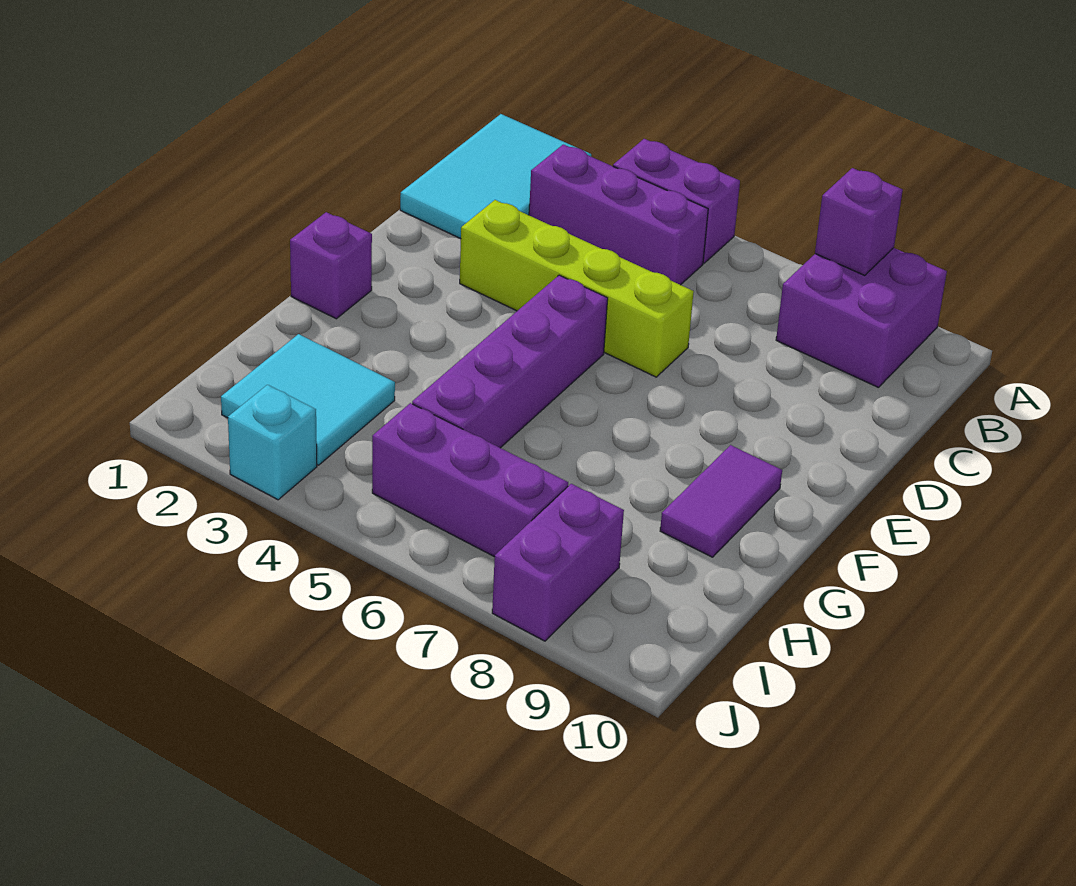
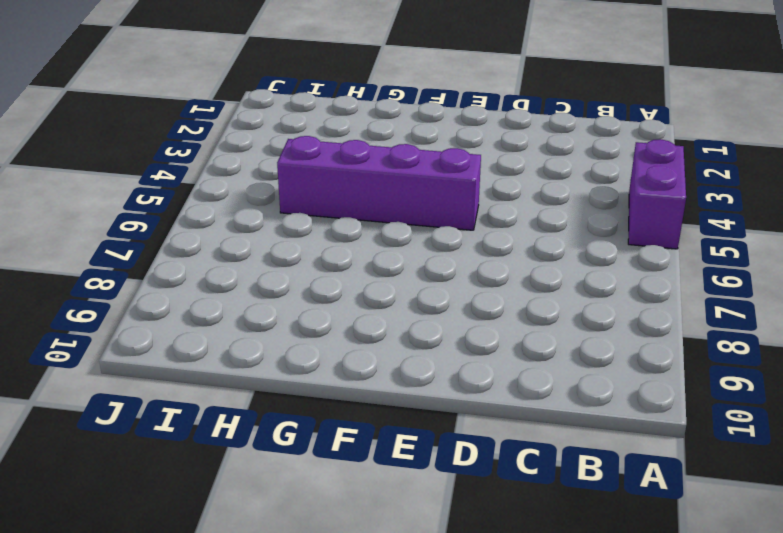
none -> cyan tile A1:C2 level 1
none -> purple brick A8:B9 level 1
none -> purple brick B3:B5 level 1

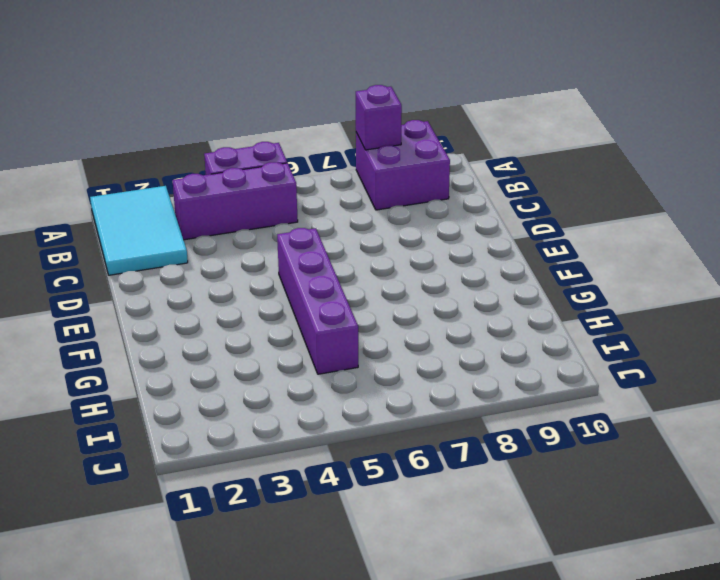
none -> lime brick D3:D6 level 1
none -> purple brick F1 level 1
none -> purple tile F9:G9 level 1

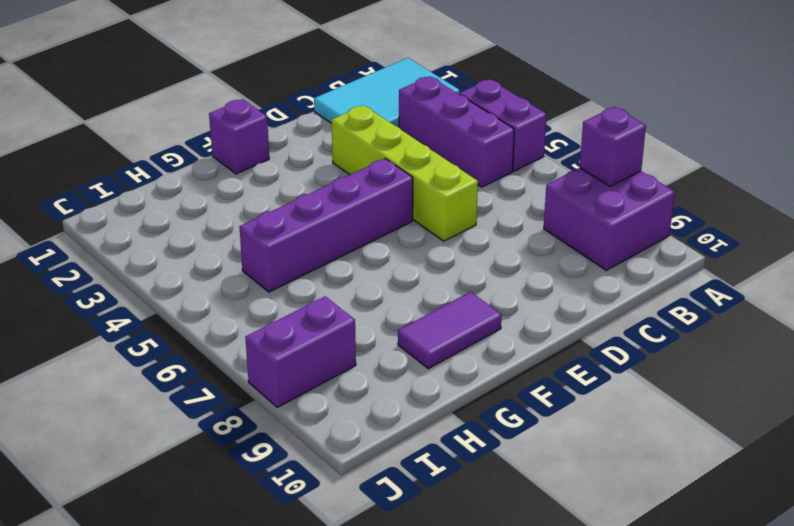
none -> cyan tile H2:I3 level 1
none -> purple brick I5:I7 level 1
none -> cyan brick J3 level 1

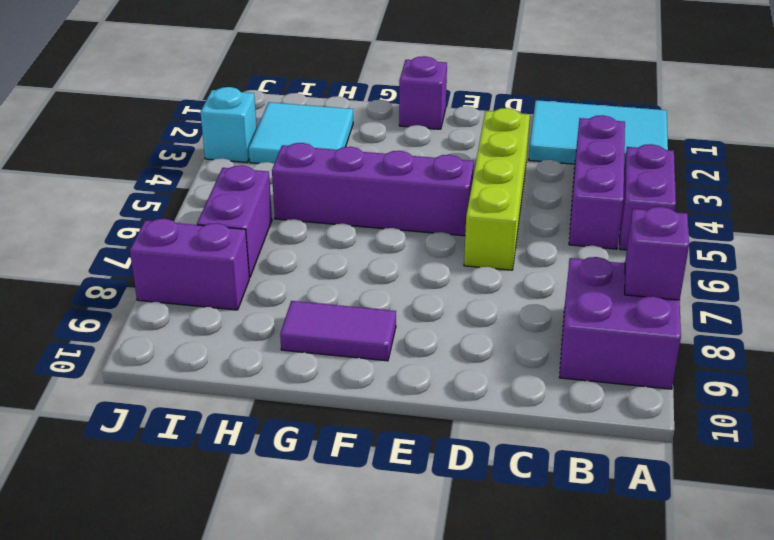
purple brick I6:I7 level 1 -> purple brick I5:I7 level 1

